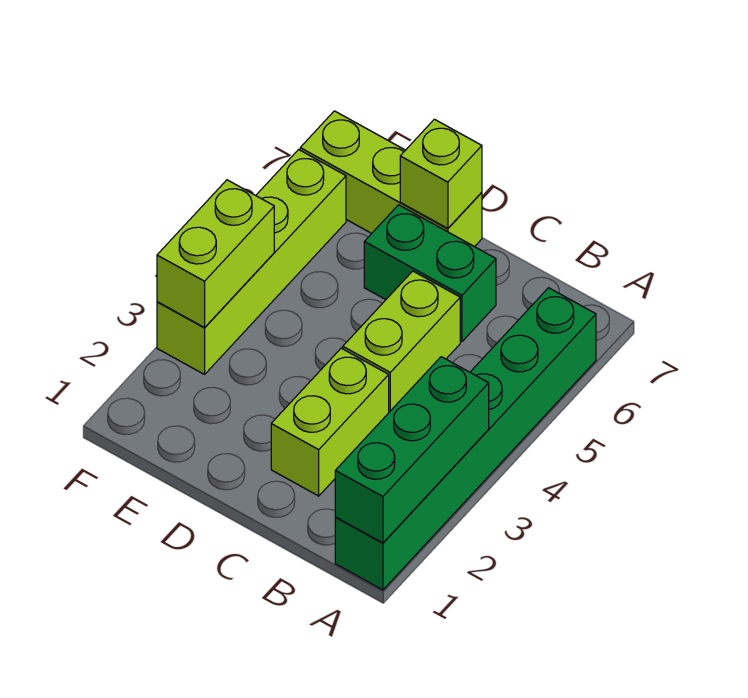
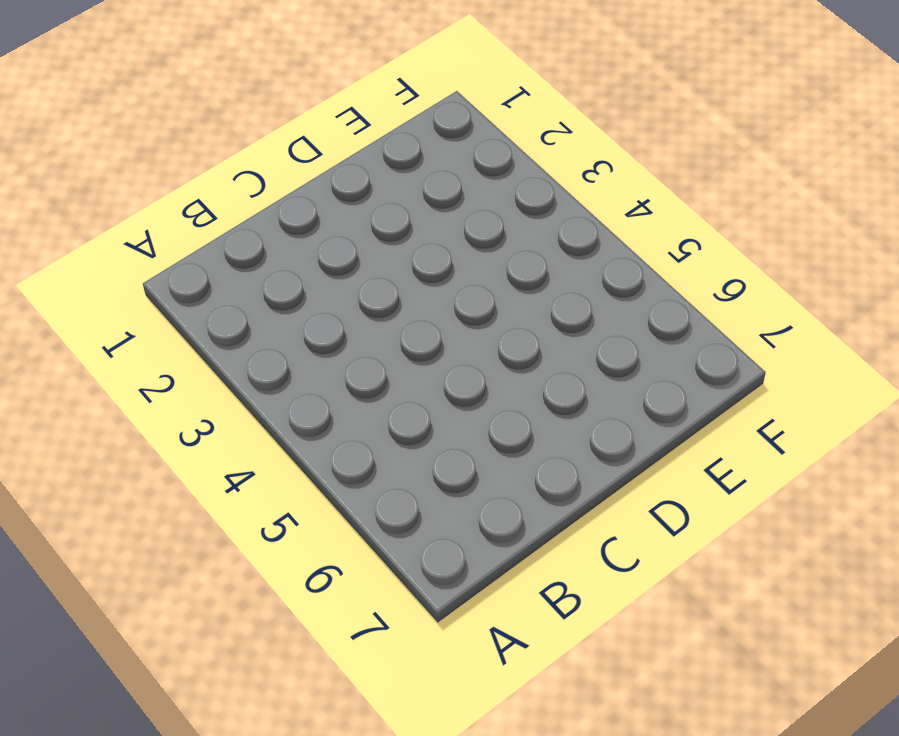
none -> green brick A1:A6 level 1
none -> lime brick C2:C3 level 1

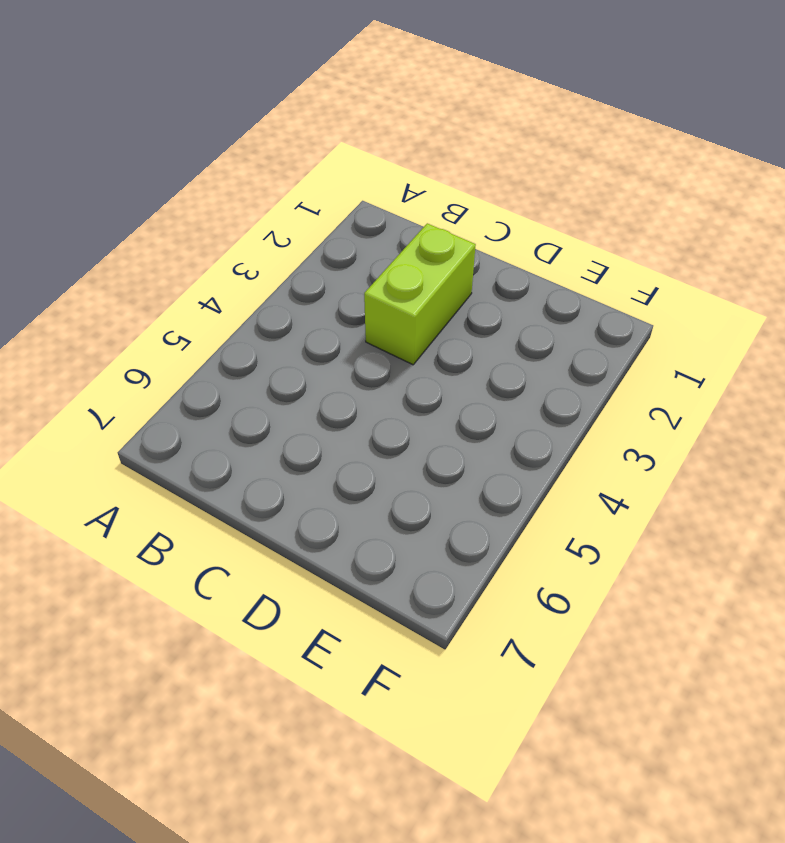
none -> green brick A1:A6 level 1
none -> lime brick C4:C5 level 1

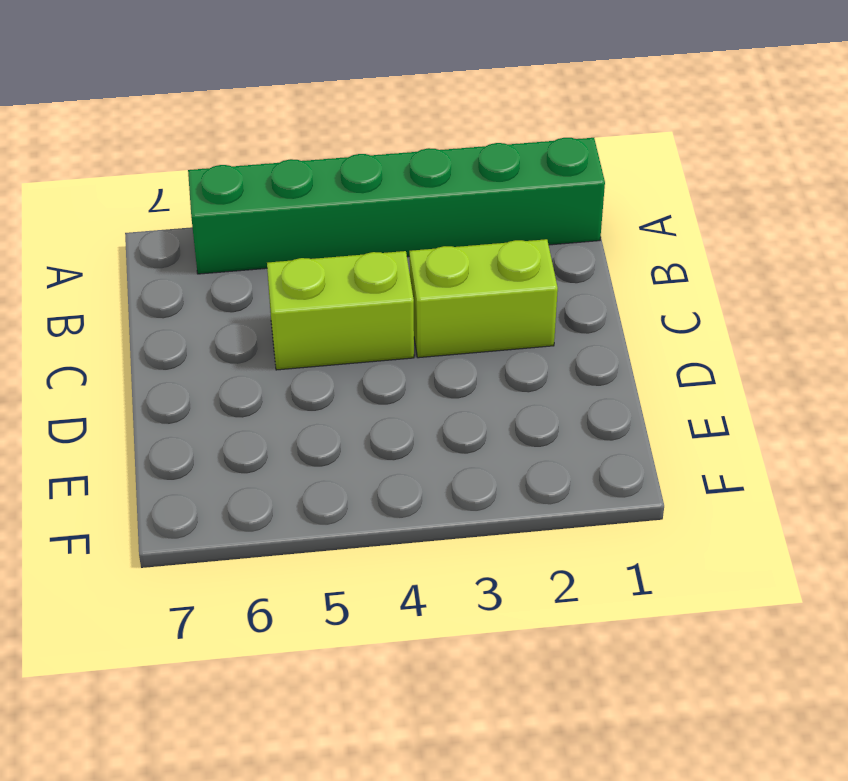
none -> green brick C6:D6 level 1
none -> lime brick D7:F7 level 1

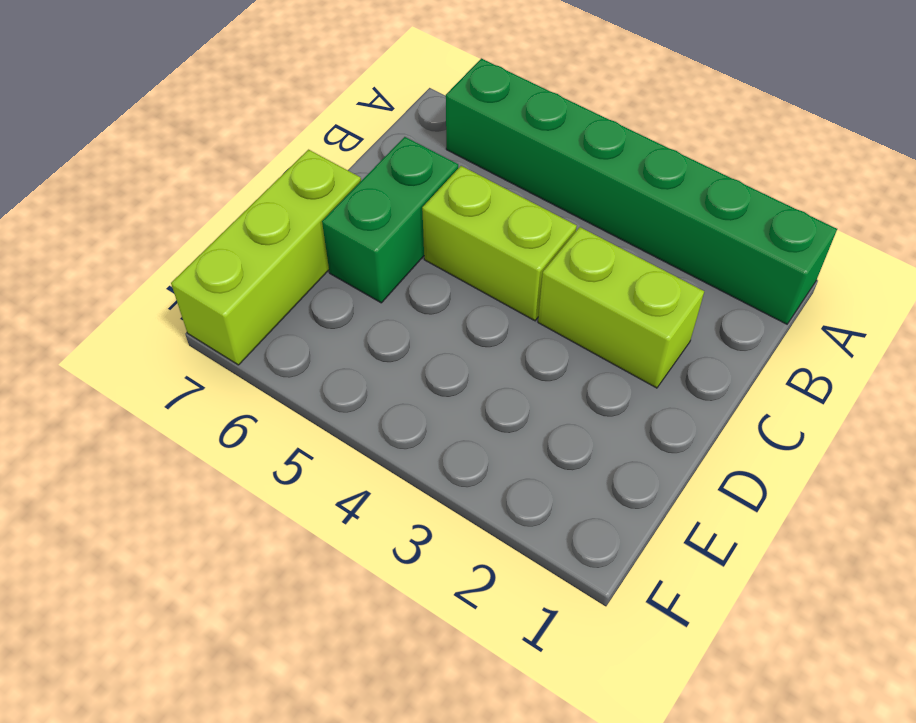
none -> lime brick F3:F6 level 1
none -> green brick A1:A3 level 2

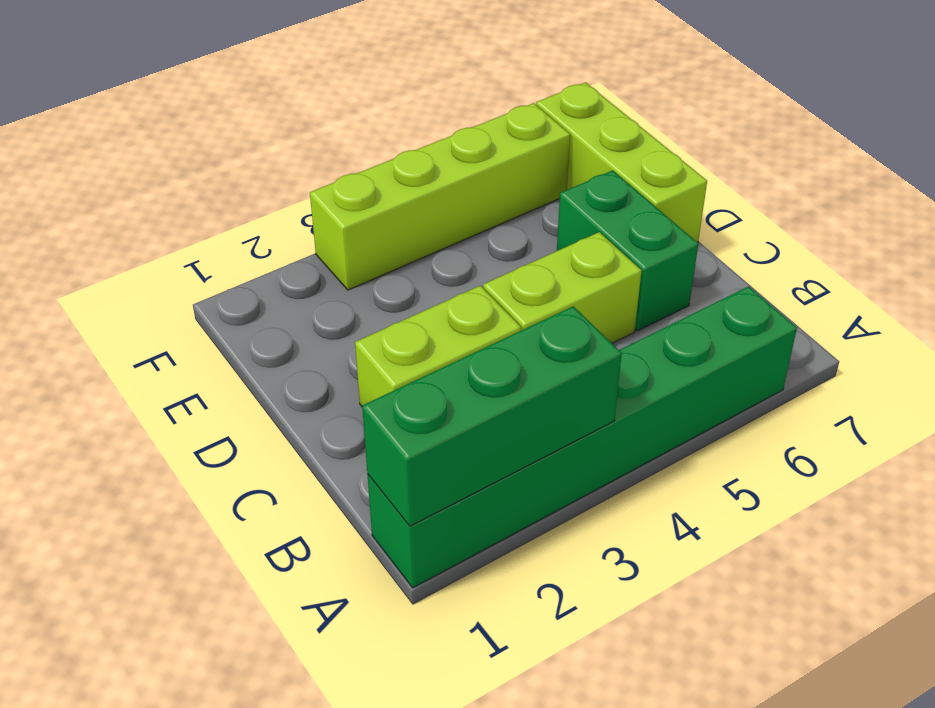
none -> lime brick D7 level 2
none -> lime brick F3:F4 level 2

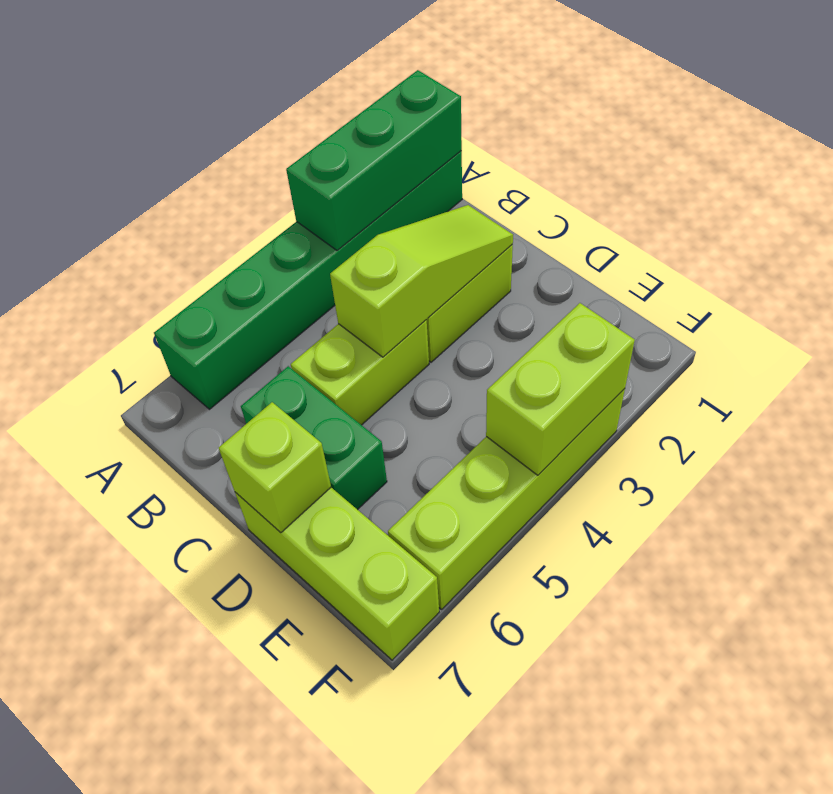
lime slope C2:C4 level 2 top 4 -> none

